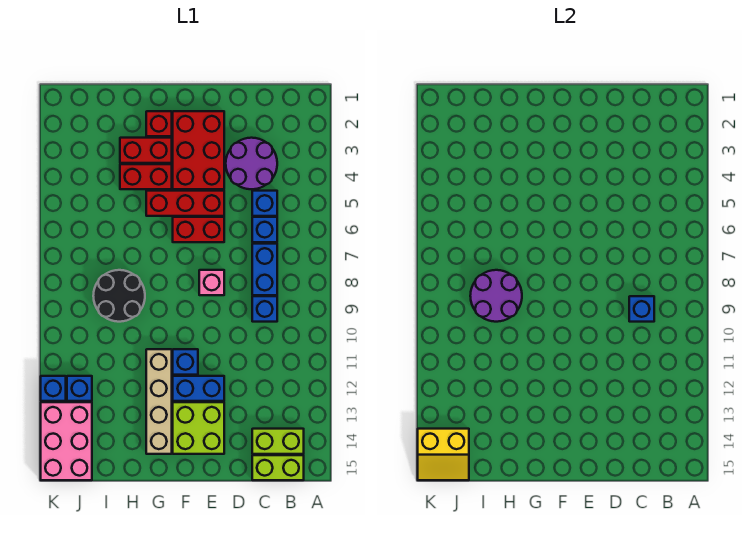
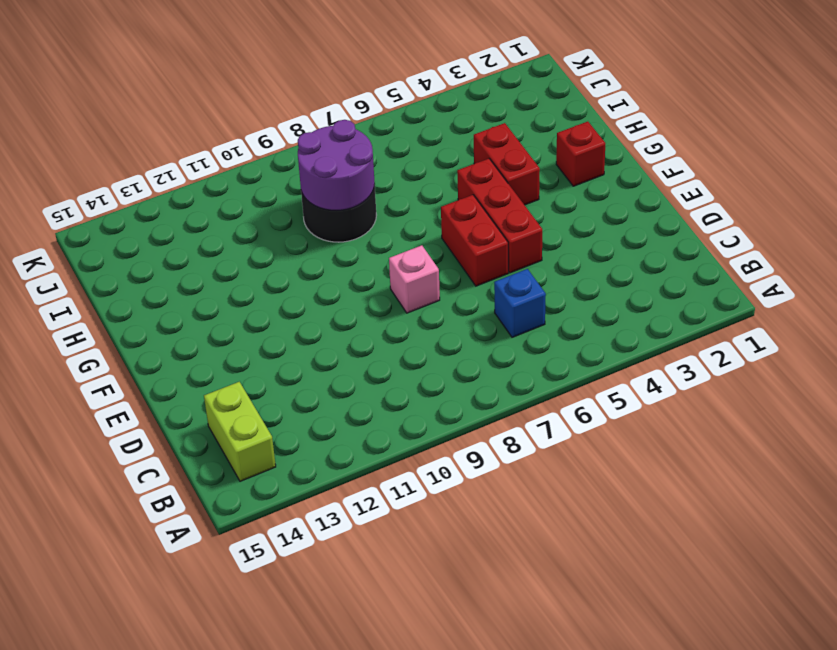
none -> lime brick B15:C15 level 1
none -> purple round brick C3:D4 level 1
none -> blue brick C5 level 1

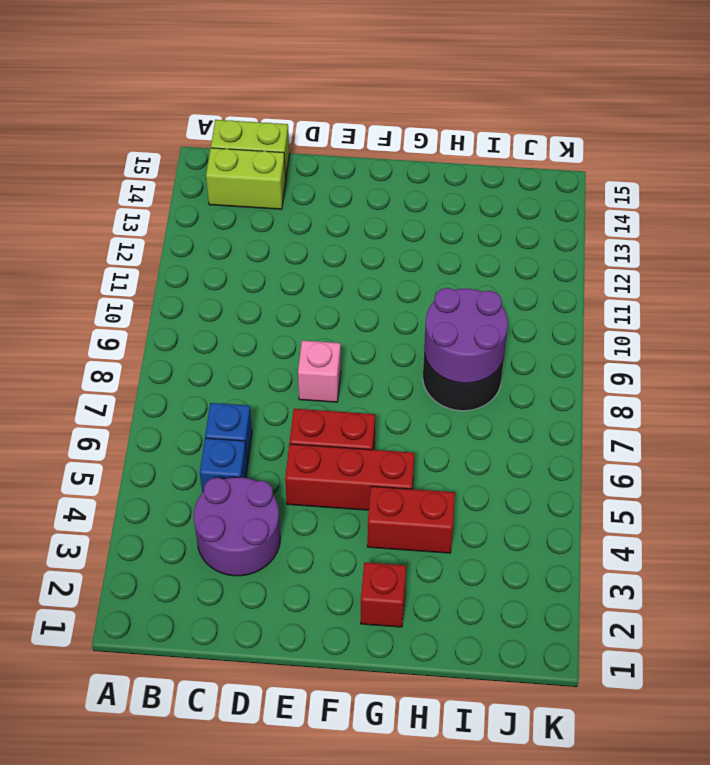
none -> blue brick C7:C8 level 1
none -> blue brick C9 level 1
none -> red brick E2:F4 level 1

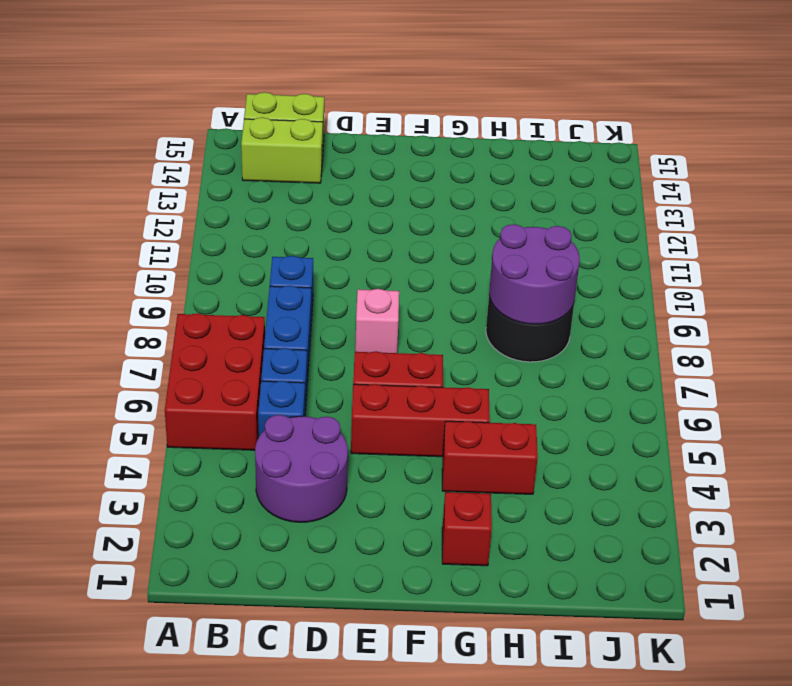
red brick A5:B7 level 1 -> red brick E2:F4 level 1
none -> blue brick E12:F12 level 1
none -> lime brick E13:F14 level 1
none -> blue brick F11 level 1

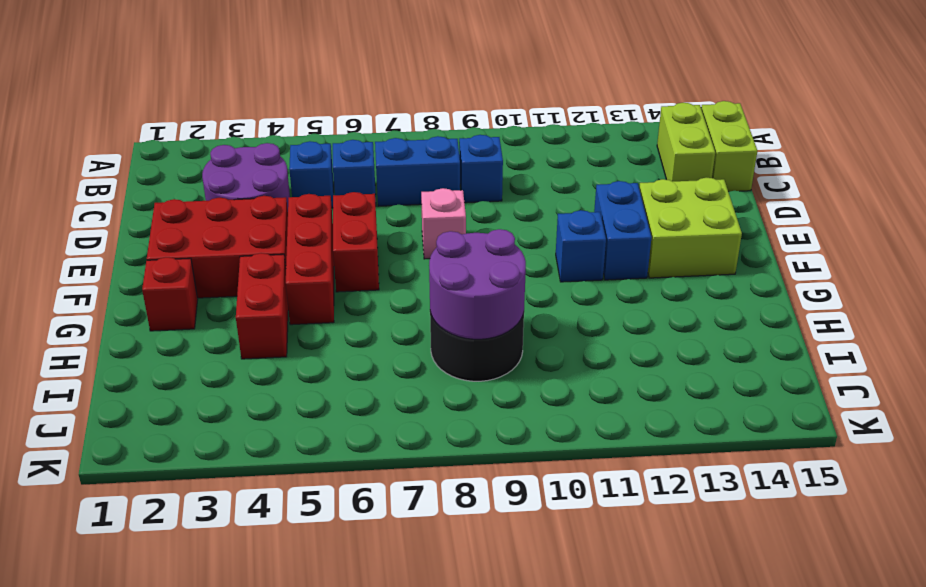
none -> red brick G3:H3 level 1
none -> tan brick G11:G14 level 1
none -> blue brick J12 level 1

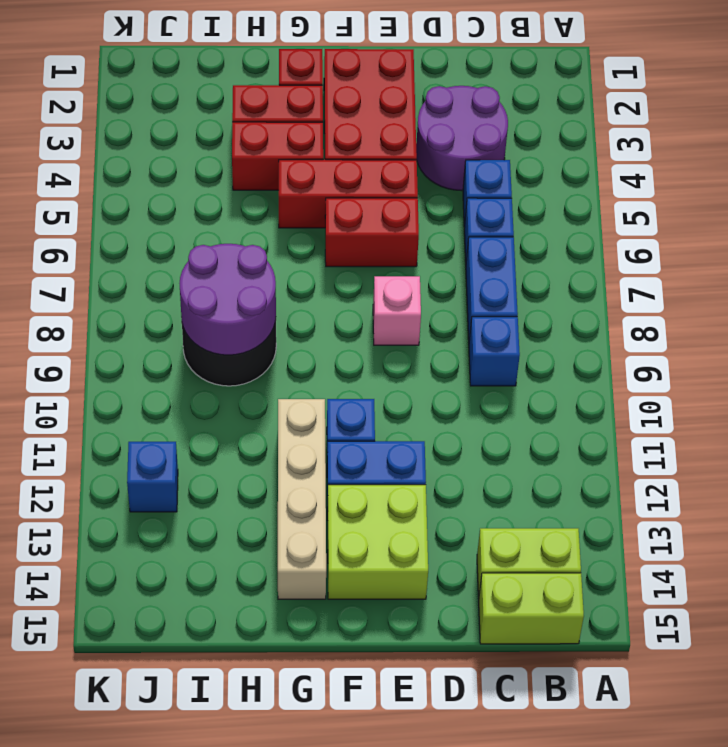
none -> pink brick J13:K15 level 1
none -> blue brick K12 level 1
none -> blue brick C9 level 2

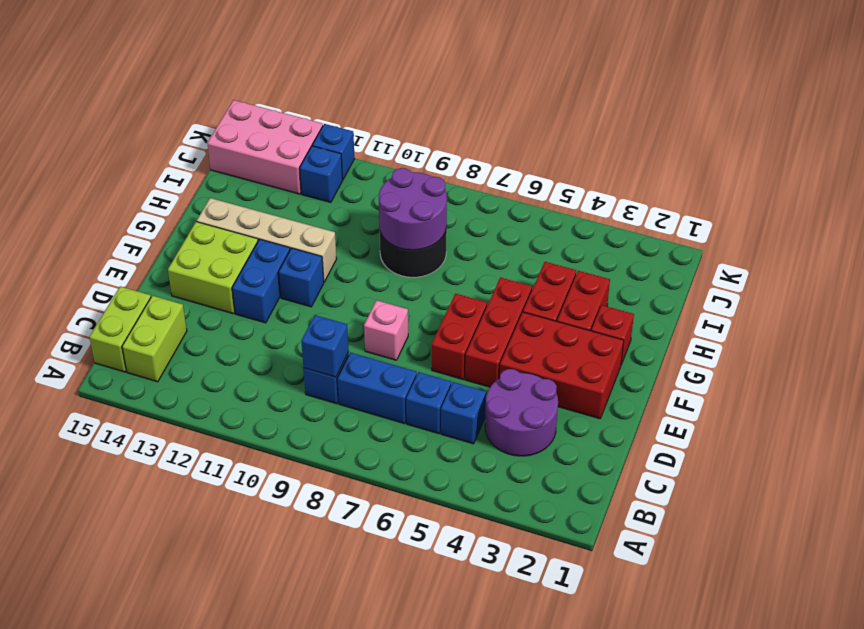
none -> yellow slope J14:K15 level 2 top 14

